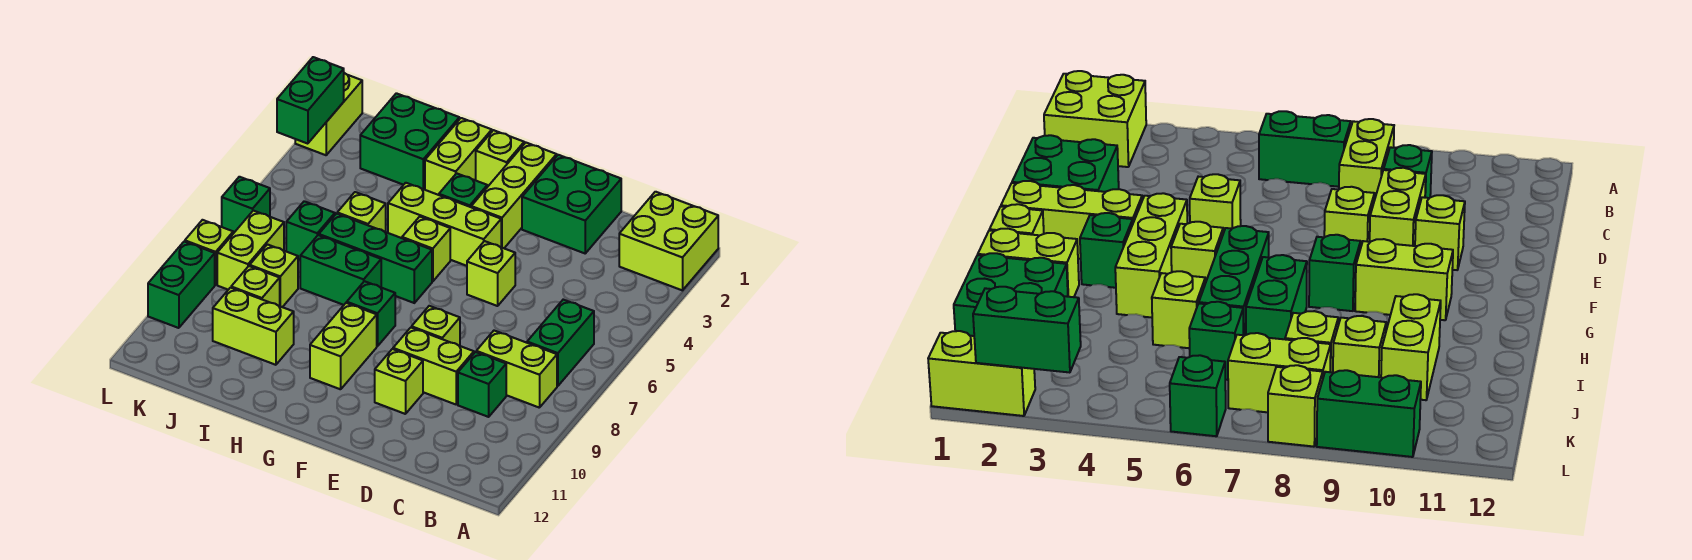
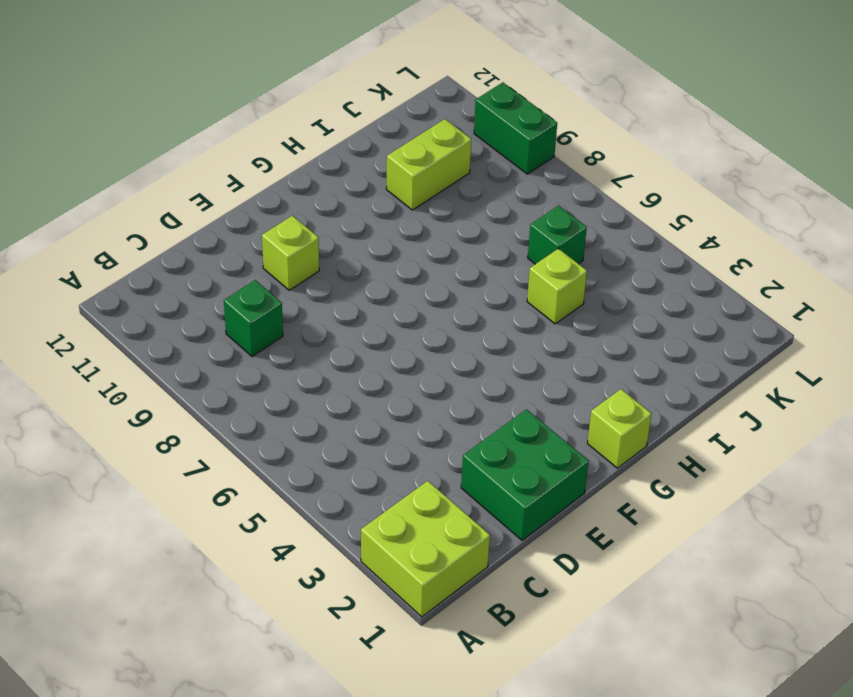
none -> green brick B6:B7 level 1
none -> lime brick B8:C8 level 1
none -> lime brick D9:E9 level 1
none -> lime brick E5 level 1

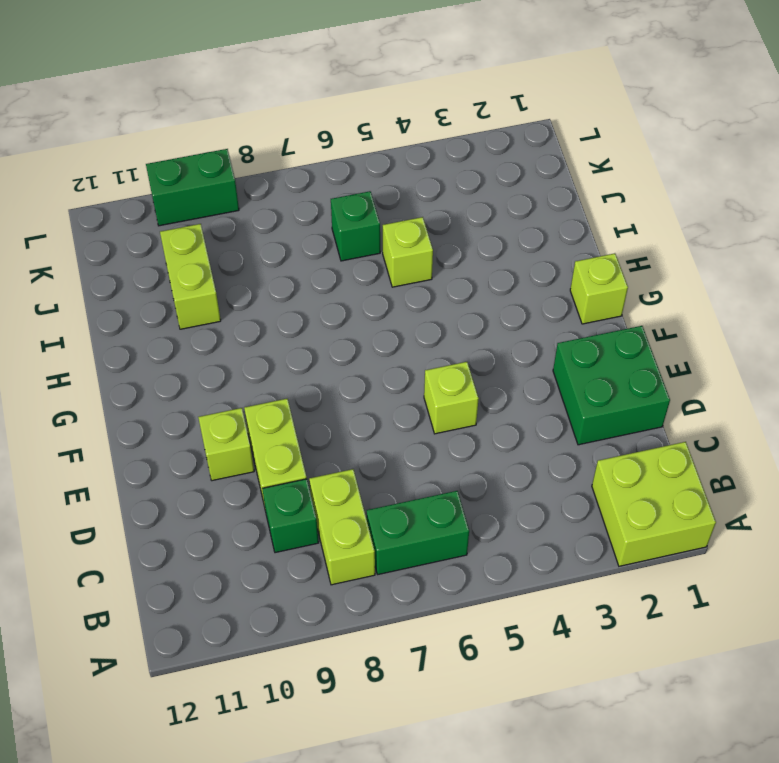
none -> lime brick E8 level 1
none -> lime brick F1:F3 level 1
none -> lime brick F4:H4 level 1
none -> green brick G3 level 1

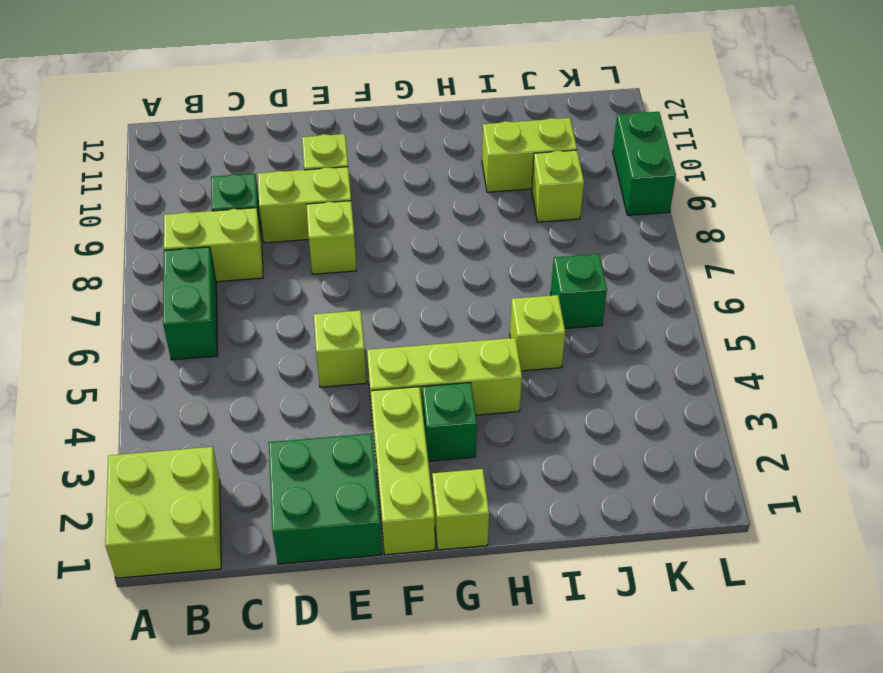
none -> lime brick G5 level 1
none -> green brick G6:I6 level 1
none -> green brick G8 level 1
none -> lime brick G9:G10 level 1

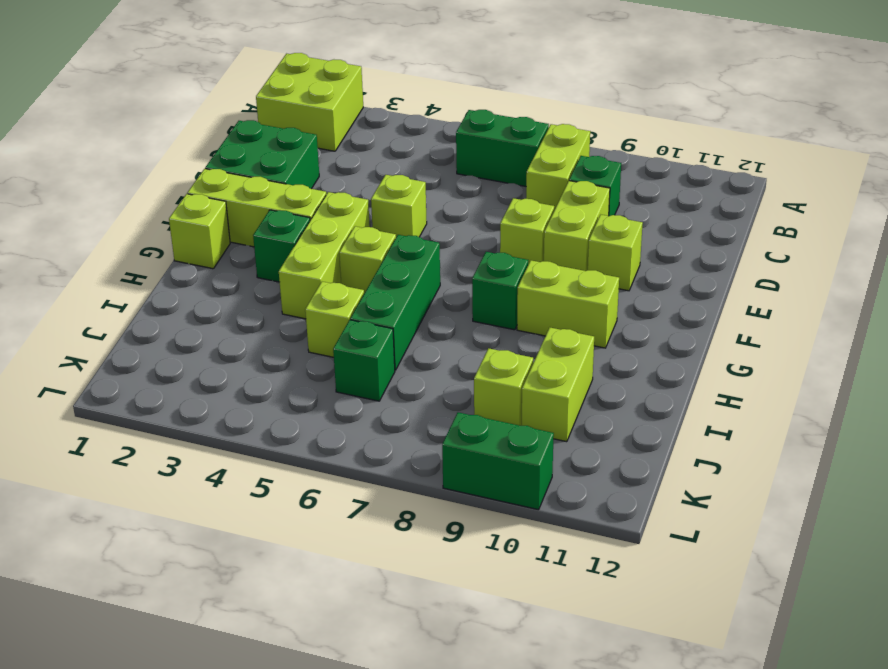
none -> lime brick H1:H2 level 1
none -> green brick H7:I7 level 1
none -> green brick I1:J2 level 1
none -> lime brick J8 level 1

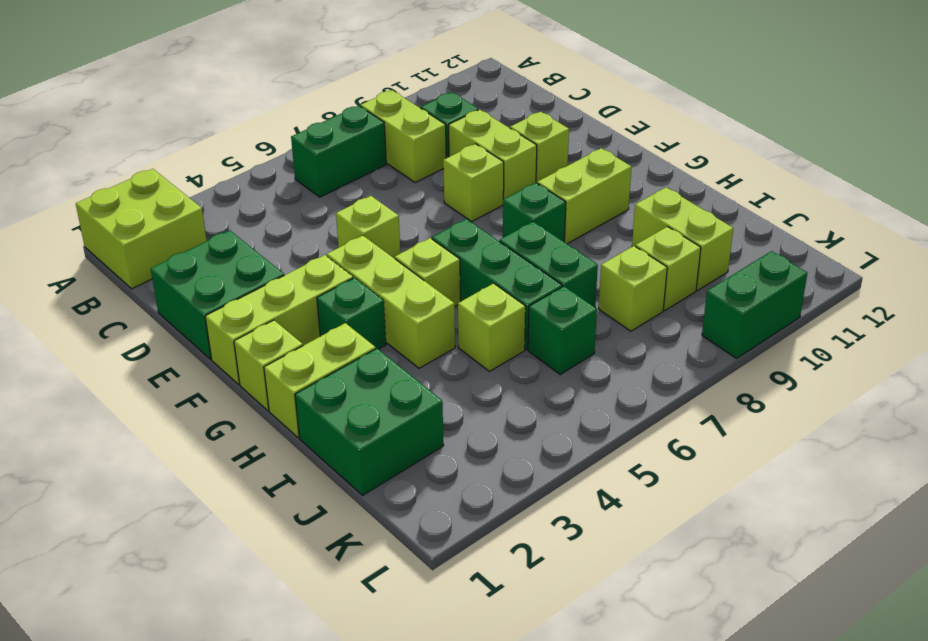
none -> lime brick K7:K8 level 1
none -> lime brick L1:L2 level 1
none -> green brick L6 level 1
none -> lime brick L8 level 1

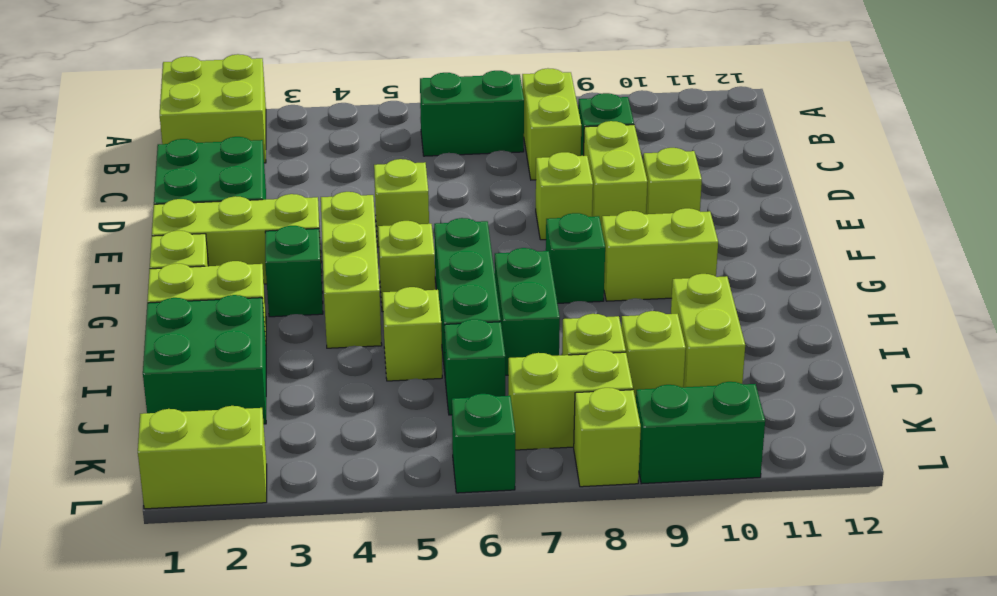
none -> green brick L2:L3 level 2

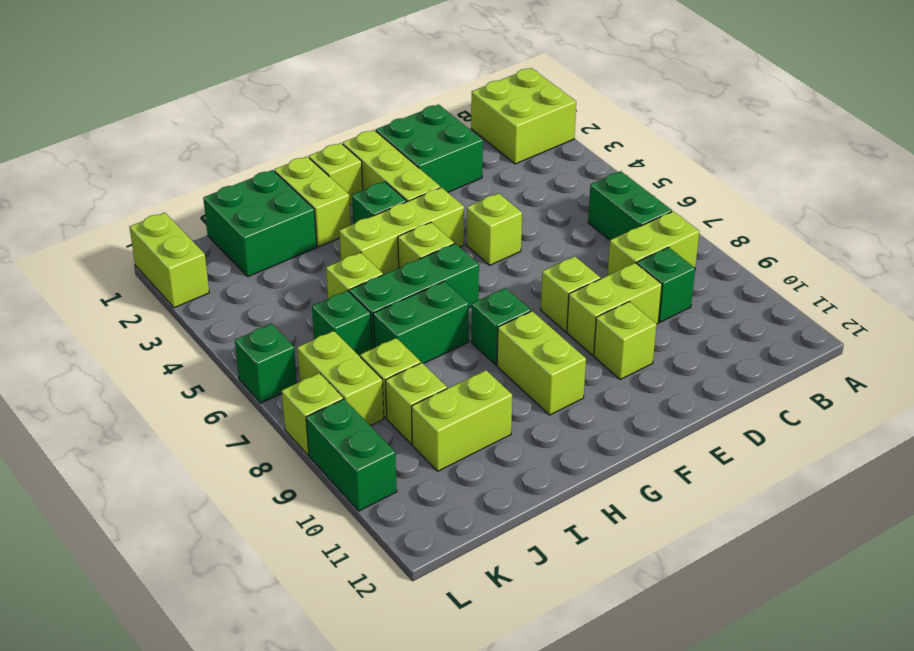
none -> green brick L2:L3 level 2

